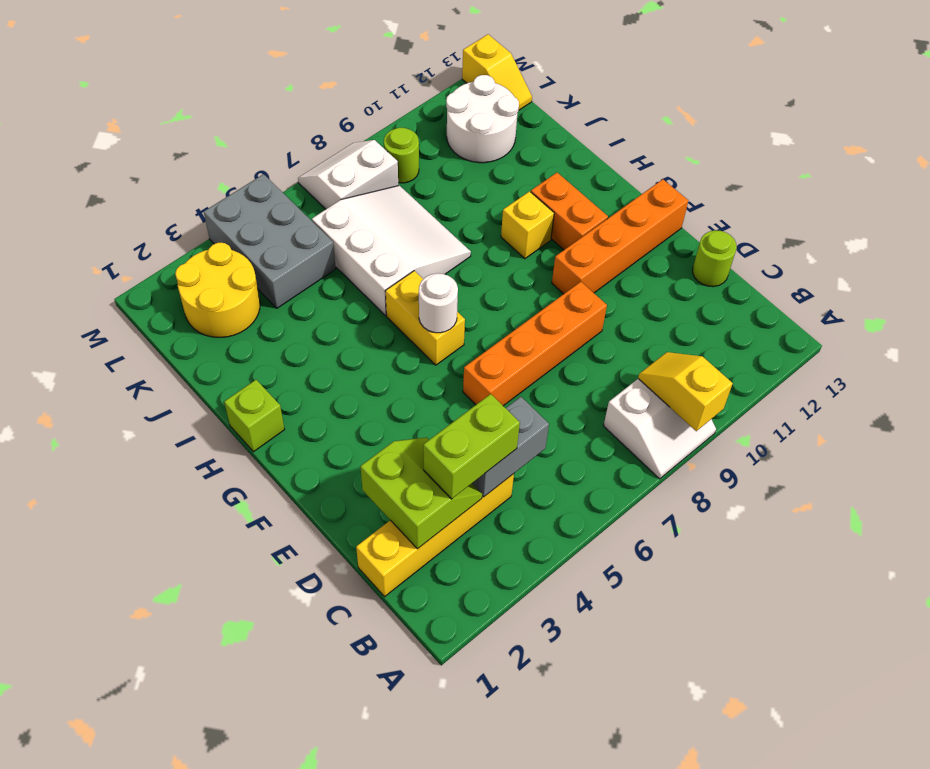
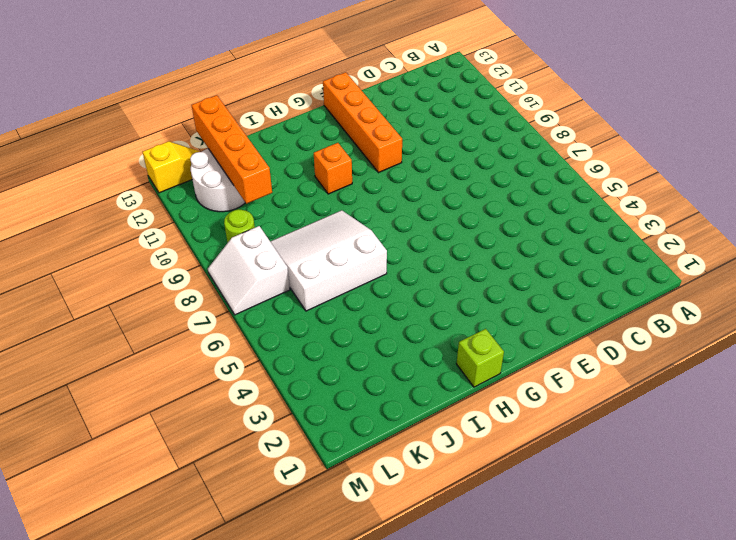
orange brick H10 level 1 -> yellow brick H10 level 1
orange brick K10:K13 level 2 -> orange brick E6:E9 level 1
none -> white slope A8:B9 level 1 top B
none -> yellow brick C1:C4 level 1
none -> lime round brick D13 level 1

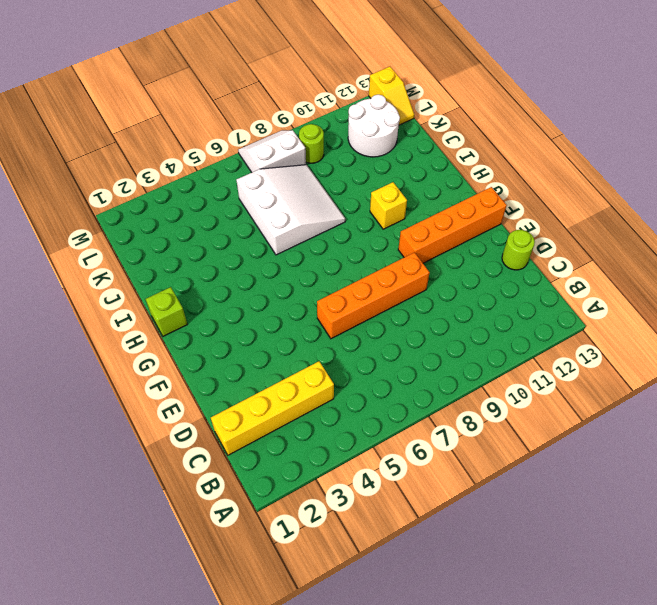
none -> white slope A8:B9 level 1 top B
none -> yellow brick G6:H6 level 1
none -> orange brick G11:H11 level 1

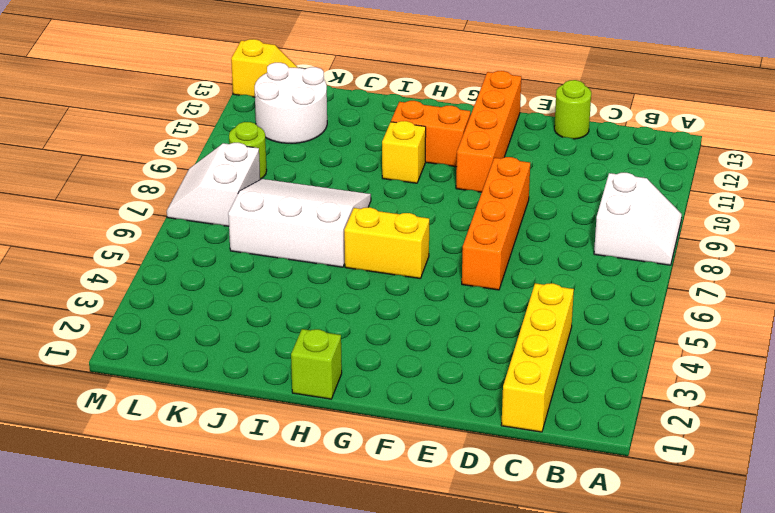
none -> yellow round brick K2:L3 level 1
none -> grey brick K4:M5 level 1
none -> yellow slope A9:B9 level 2 top A

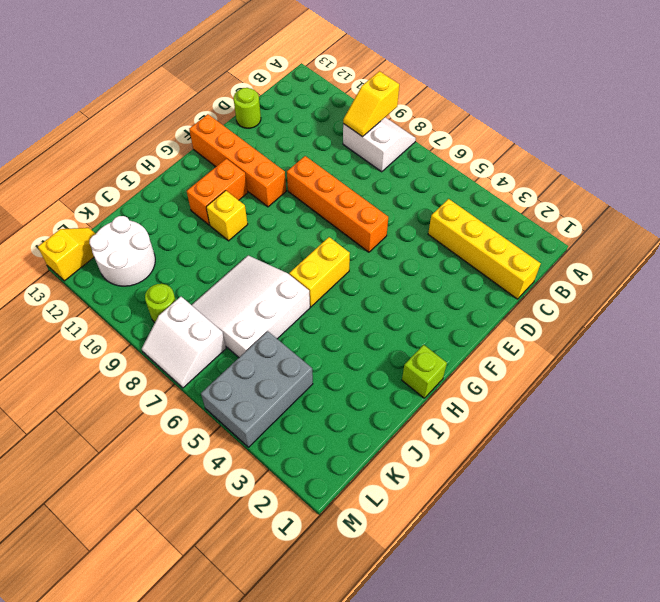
none -> yellow round brick K2:L3 level 1
none -> lime slope C2:D3 level 2 top 2
none -> grey brick C4:C5 level 2

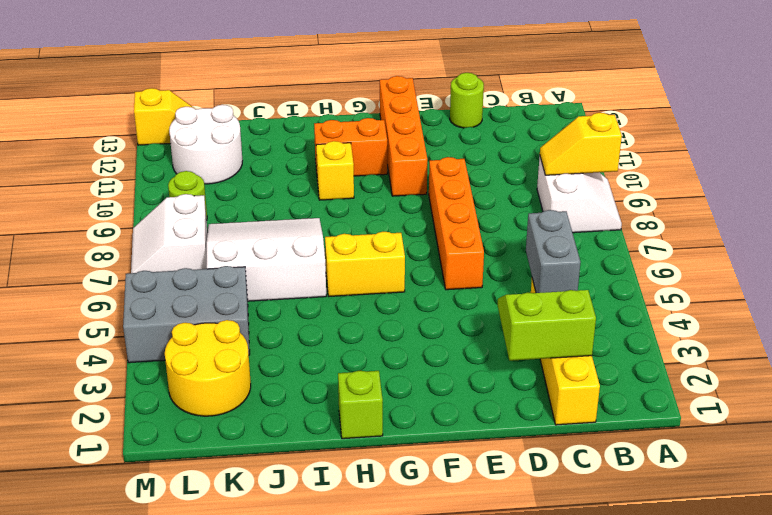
none -> white round brick G6 level 2
none -> lime brick C3:C4 level 3

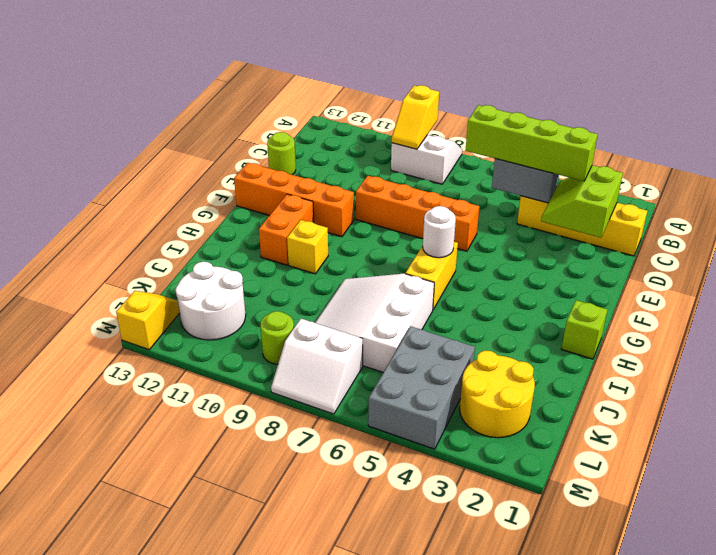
lime brick C3:C6 level 3 -> lime brick C3:C4 level 3

